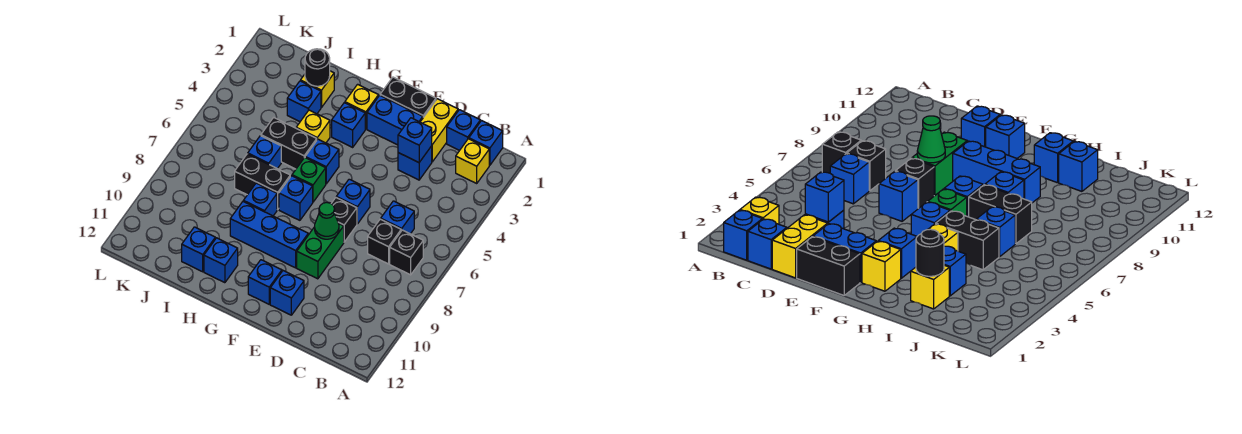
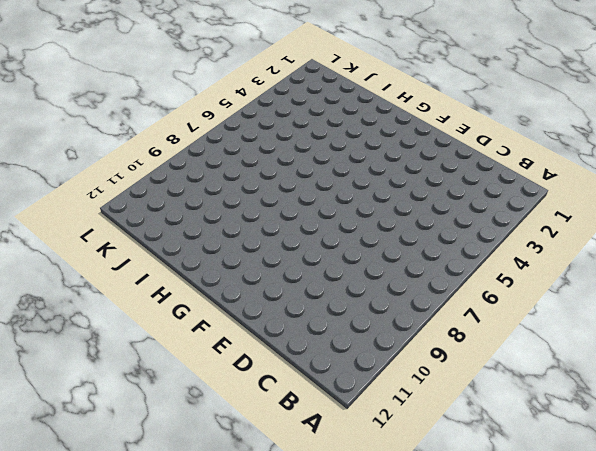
none -> blue brick B1 level 1
none -> yellow brick B2 level 1
none -> black brick B7 level 1
none -> blue brick C1 level 1

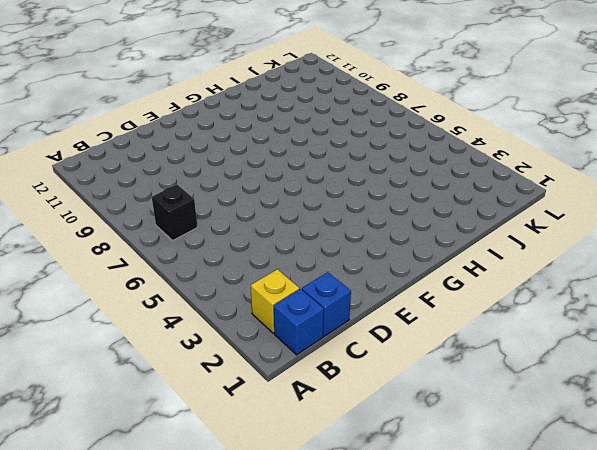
none -> blue brick C6 level 1
none -> black brick C7 level 1
none -> yellow brick D1:D2 level 1
none -> blue brick D3 level 1

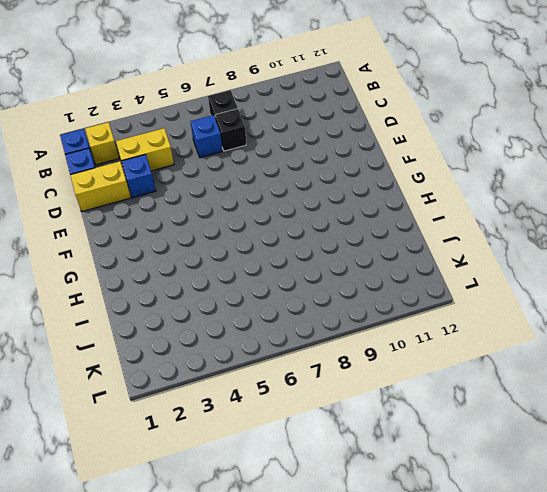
yellow brick C3:C4 level 1 -> none
none -> black brick E1:F1 level 1
none -> blue brick E2:F2 level 1
none -> blue brick E6 level 1
none -> black brick E7 level 1

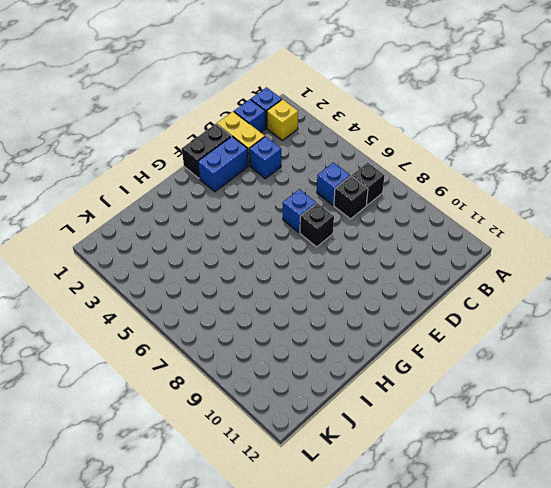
none -> green brick E8:E9 level 1
none -> blue brick E11 level 1
none -> blue brick F9:H9 level 1
none -> blue brick F11 level 1

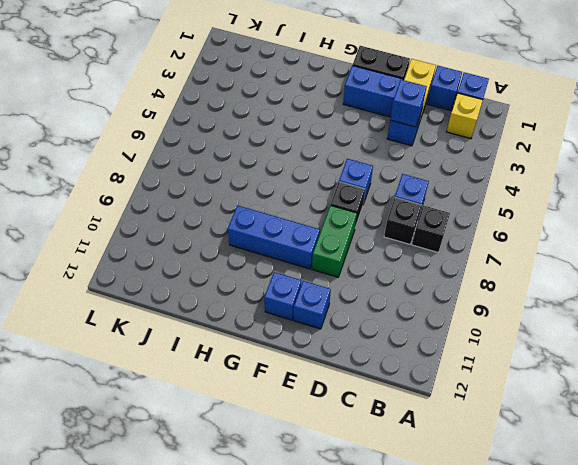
none -> yellow brick G2 level 1
none -> blue brick G3 level 1
none -> blue brick G5 level 1
none -> green brick G6 level 1

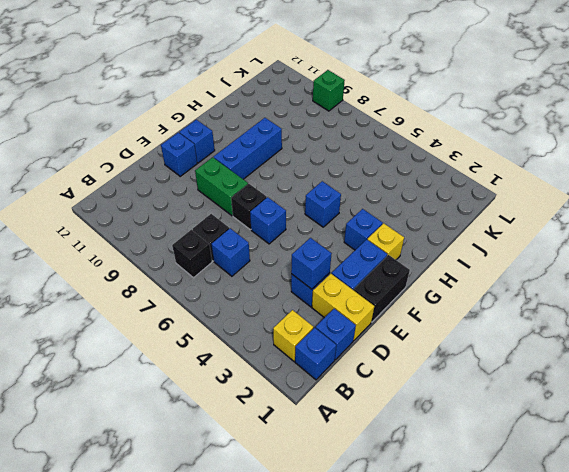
green brick L9 level 1 -> green brick G6 level 1
none -> blue brick G7 level 1
none -> yellow brick H4 level 1
none -> black brick H5:I5 level 1
none -> black brick H7:I7 level 1

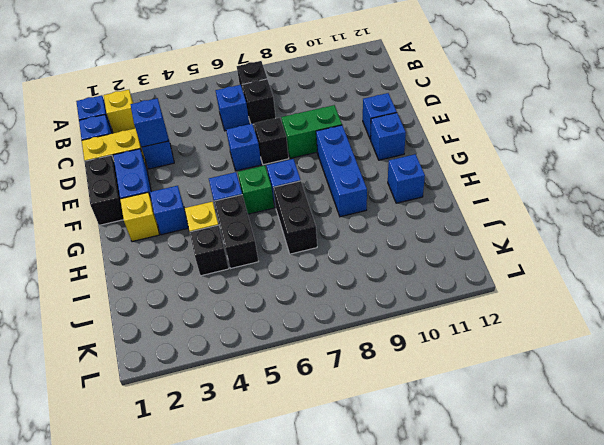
black brick I4 level 1 -> none
none -> blue brick H8 level 1
none -> yellow brick I2 level 1
none -> blue brick I3 level 1
none -> blue brick I6 level 1

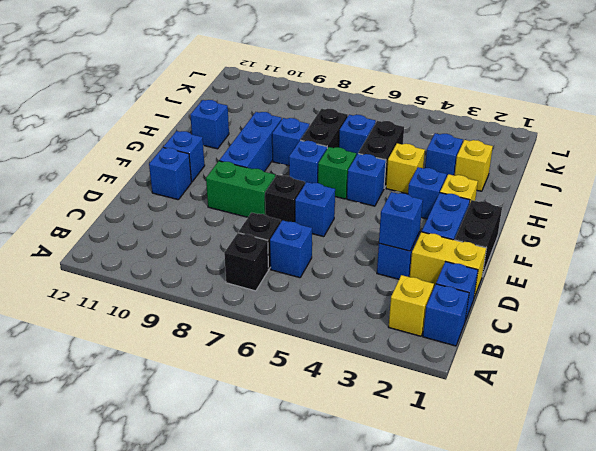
none -> blue brick I11 level 1
none -> green cone E8 level 2
none -> black round brick I2 level 2

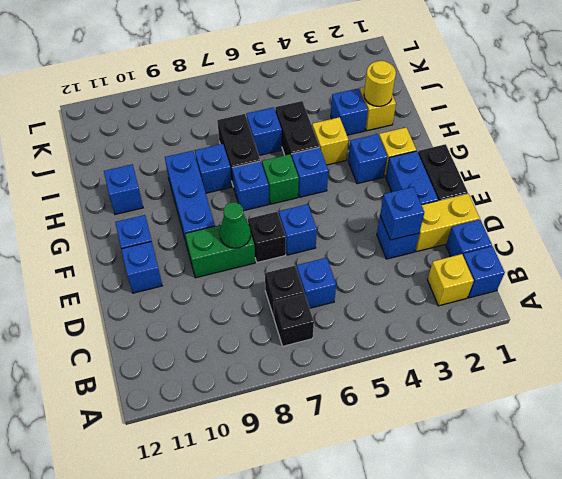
yellow round brick I2 level 2 -> black round brick I2 level 2
none -> blue brick I11 level 1

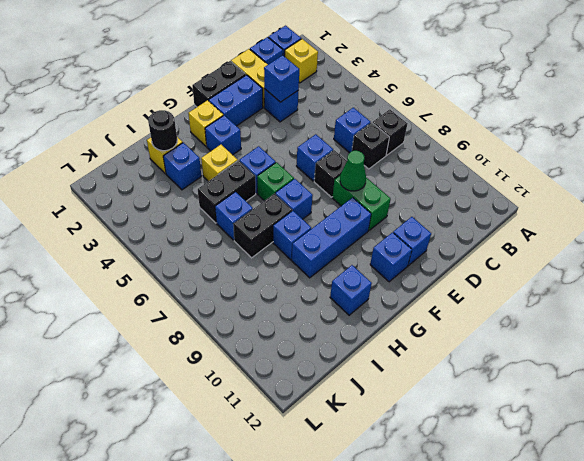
none -> blue brick I11 level 1

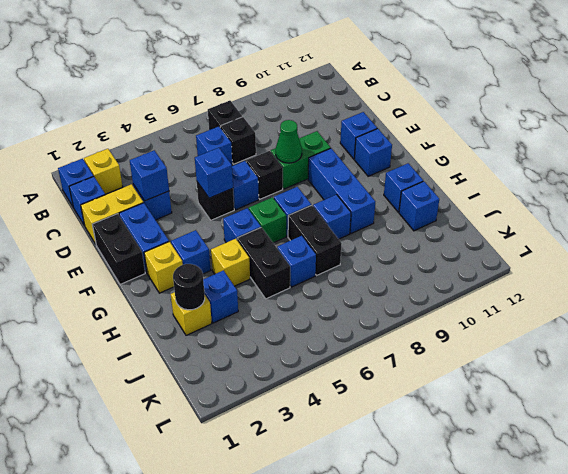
black brick E5 level 1 -> none
blue brick E5 level 2 -> none

